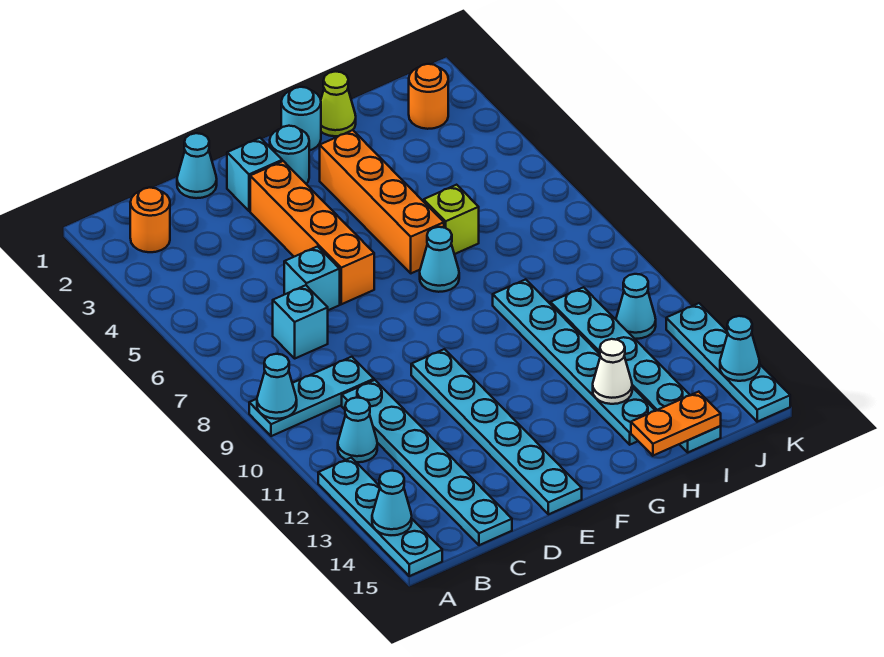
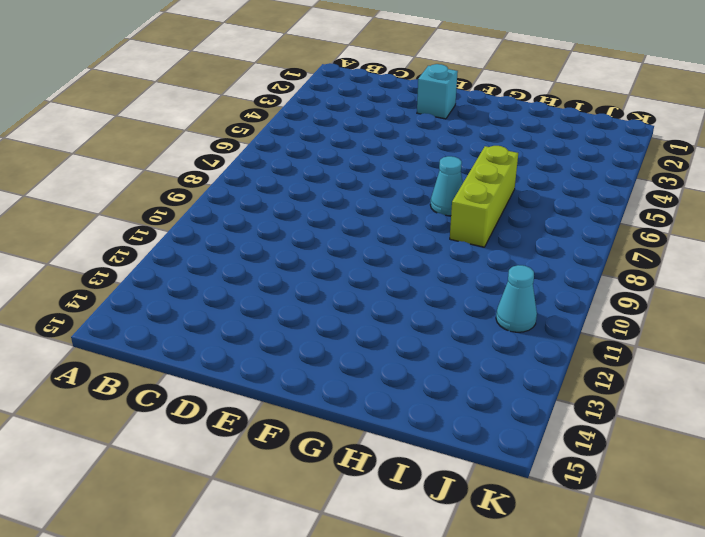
lime brick H6:H8 level 1 -> lime brick H6 level 1
none -> cyan plate A9:C9 level 1
none -> cyan plate A12:A15 level 1
none -> orange round brick B2 level 1

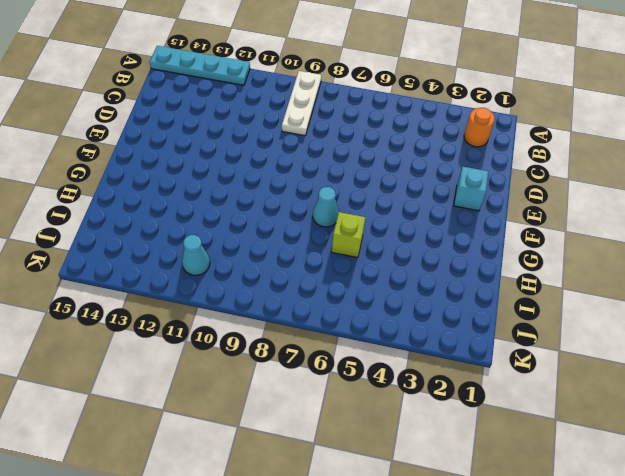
white plate A9:C9 level 1 -> cyan plate A9:C9 level 1
none -> cyan cone B11 level 1
none -> cyan brick C7 level 1
none -> cyan plate C10:C15 level 1

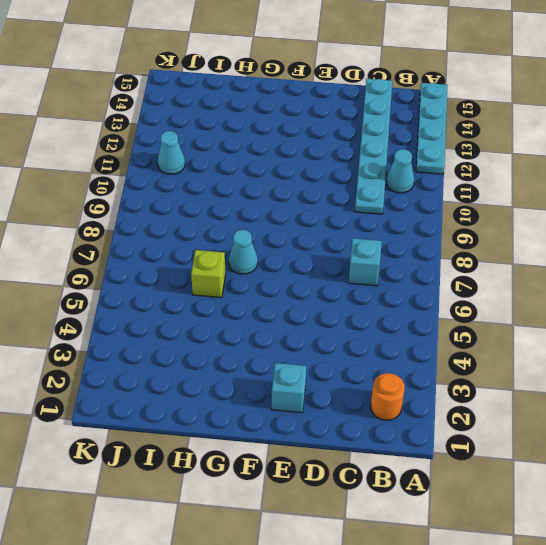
none -> cyan plate A9:C9 level 1
none -> cyan cone D1 level 1
none -> cyan brick D6 level 1

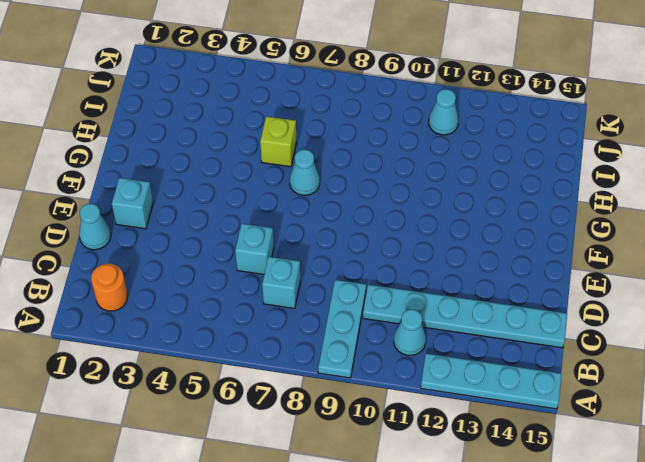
none -> orange brick E3:E6 level 1
none -> cyan plate E10:E15 level 1
none -> cyan round brick F2 level 1

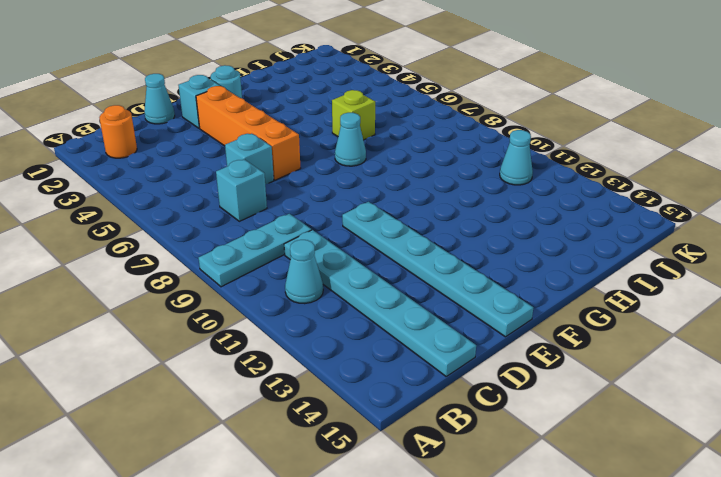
none -> cyan plate A12:A15 level 1
none -> cyan round brick G1 level 1
none -> orange brick G3:G6 level 1

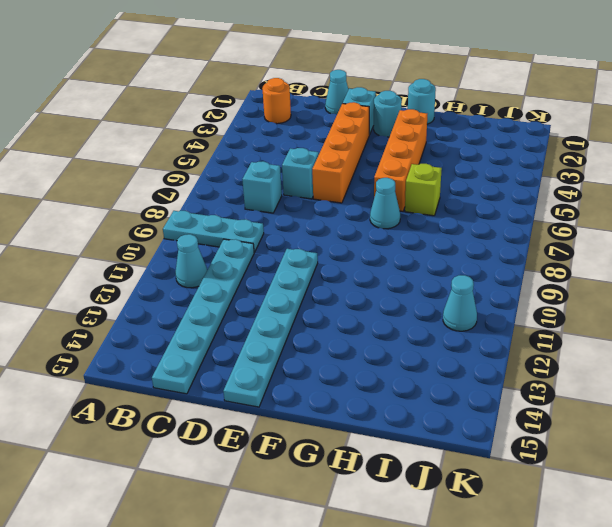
none -> cyan plate A12:A15 level 1
none -> lime cone H1 level 1
none -> cyan plate H9:H14 level 1

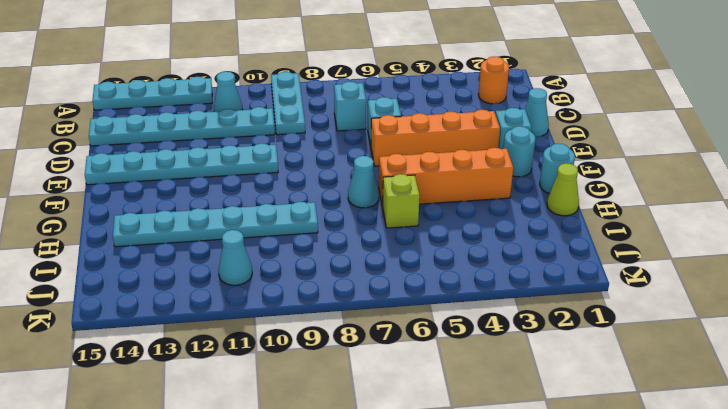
none -> cyan plate I10:I15 level 1
none -> orange round brick J2 level 1
none -> cyan plate K12:K15 level 1

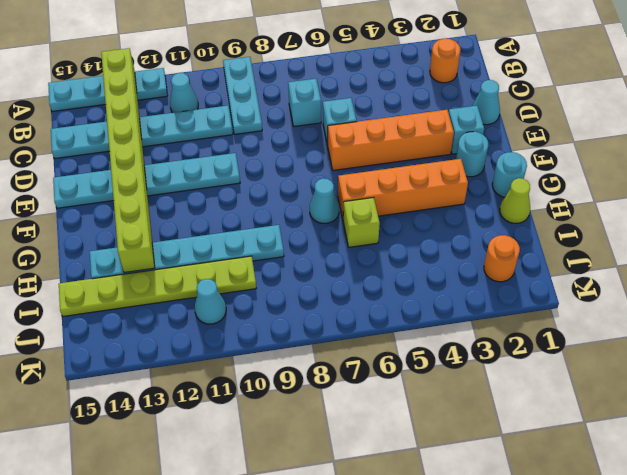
lime brick A13:H13 level 2 -> white cone H13 level 2
lime plate I10:I15 level 1 -> cyan plate I10:I15 level 1
none -> cyan plate K12:K15 level 1
none -> cyan cone A9 level 2
none -> cyan cone A14 level 2

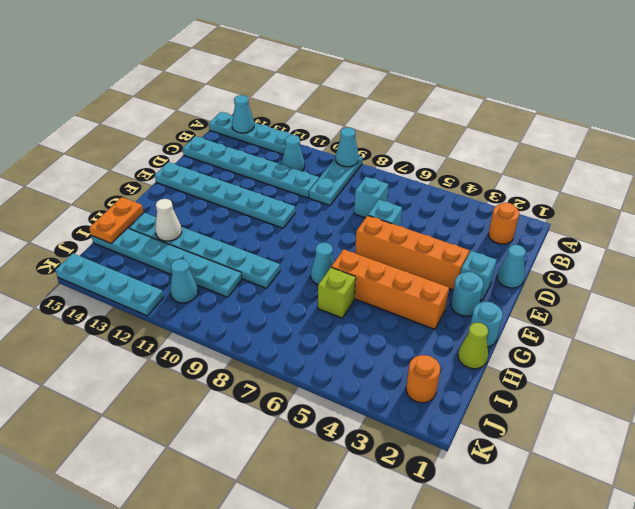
none -> cyan cone K14 level 2

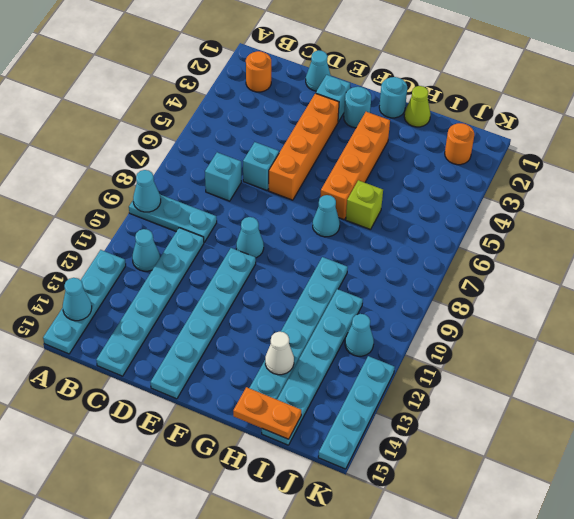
cyan cone E9 level 1 -> cyan cone K14 level 2

